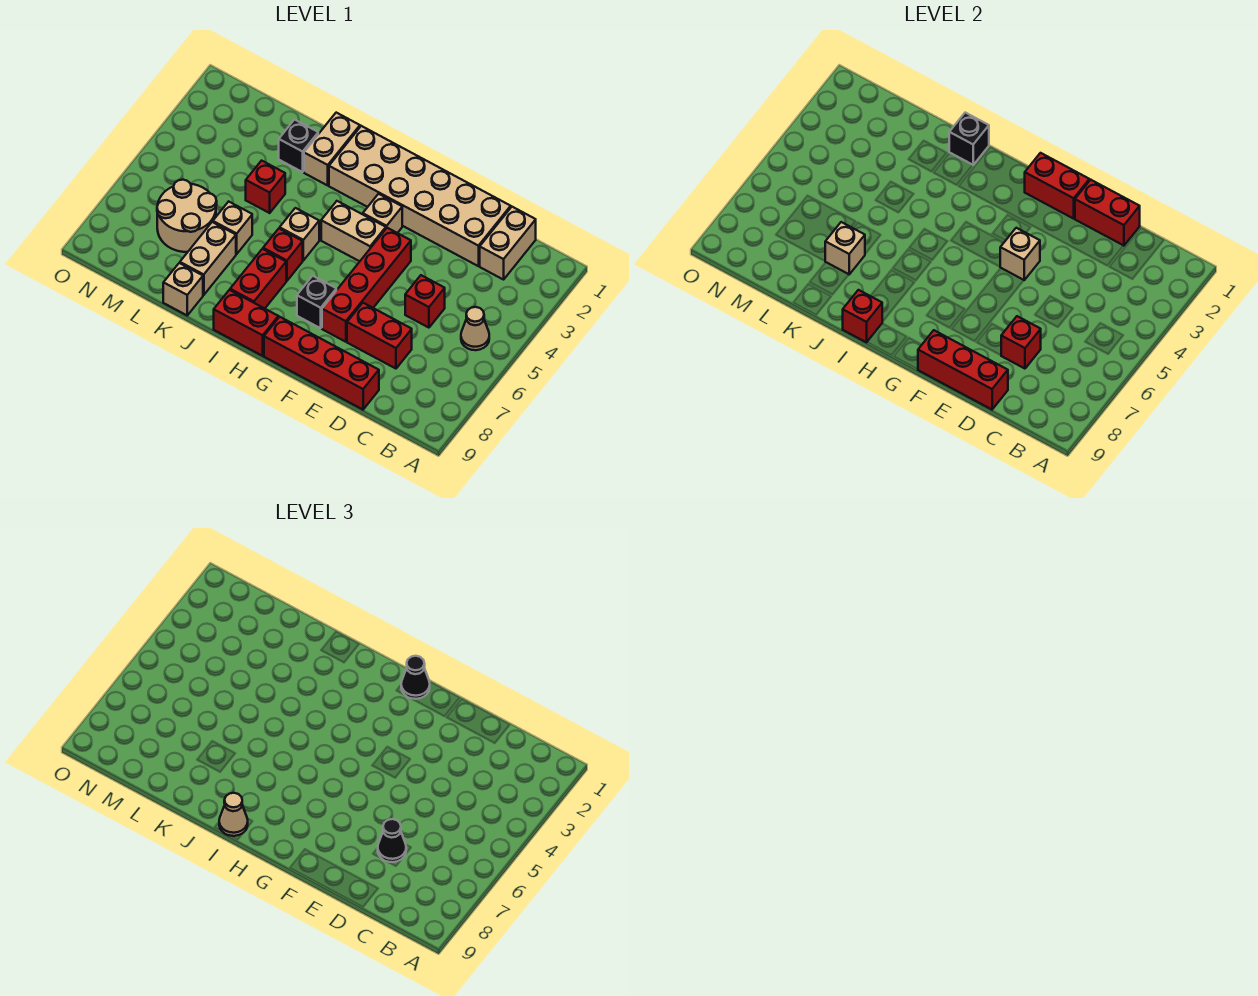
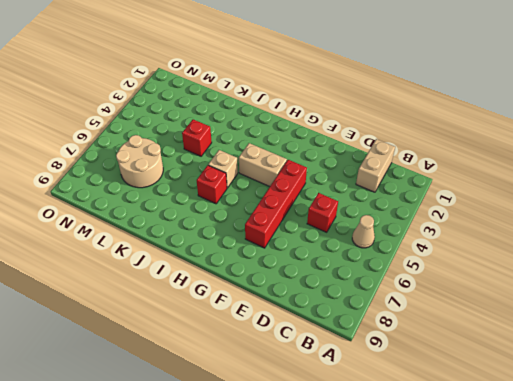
none -> tan brick D1:I2 level 1
none -> red brick D7:E7 level 1
none -> red brick D9:G9 level 1
none -> tan brick G3 level 1

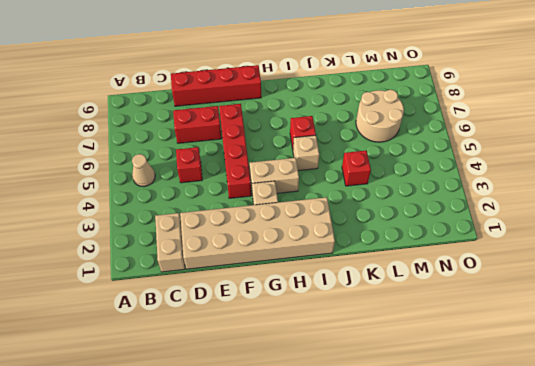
none -> black brick G7 level 1
none -> red brick H9:I9 level 1
none -> red brick I7:I8 level 1
none -> tan brick J1:J2 level 1

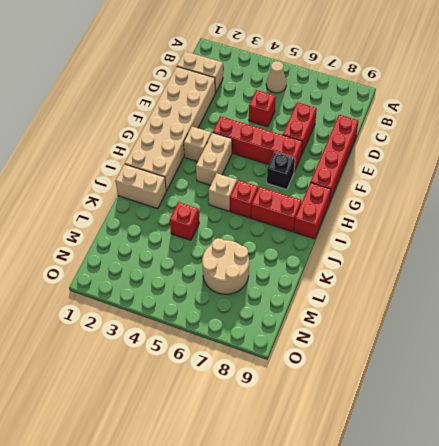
none -> black brick K2 level 1
none -> tan brick K6 level 1
none -> tan brick K7:K8 level 1
none -> tan brick K9 level 1

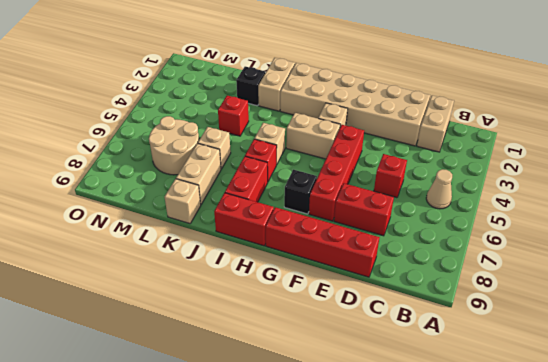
none -> red brick D1:E1 level 2
none -> red brick D7 level 2
none -> red brick D9:F9 level 2
none -> red brick F1:G1 level 2

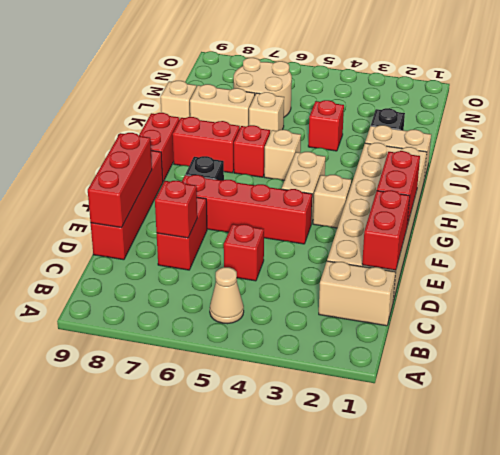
none -> tan brick F4 level 2
none -> red brick I9 level 2
none -> black brick J1 level 2
none -> tan brick K7 level 2

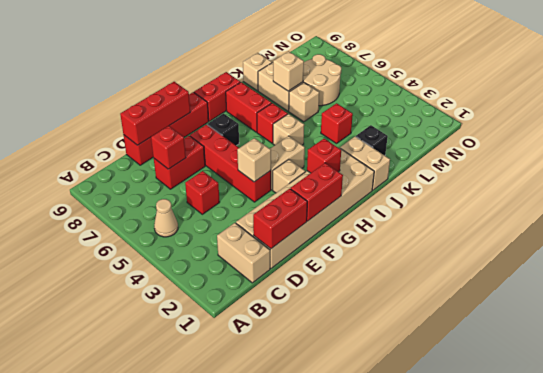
red brick H2 level 2 -> red brick I9 level 2
none -> black brick J1 level 2
none -> black cone D7 level 3
none -> black cone G1 level 3
none -> tan cone I9 level 3

